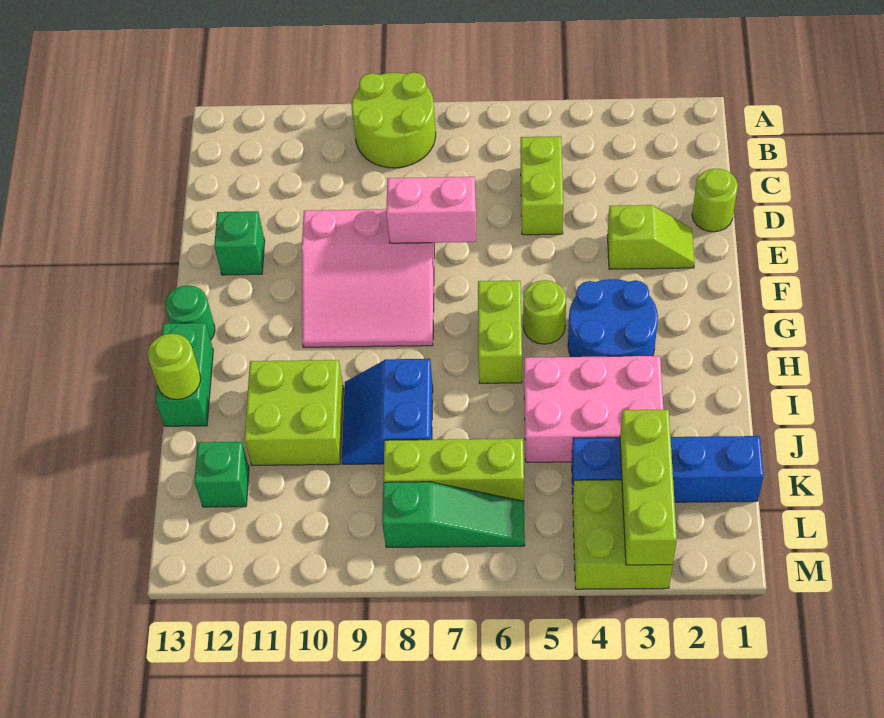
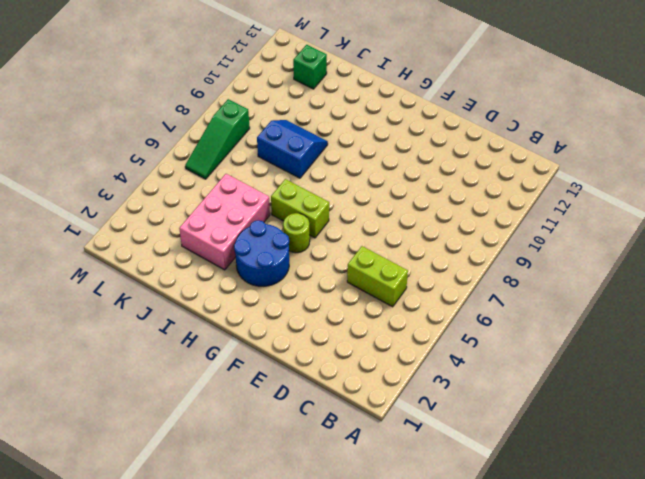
none -> lime round brick A8:B9 level 1
none -> lime round brick D1 level 1
none -> lime slope E2:E3 level 1 top 3

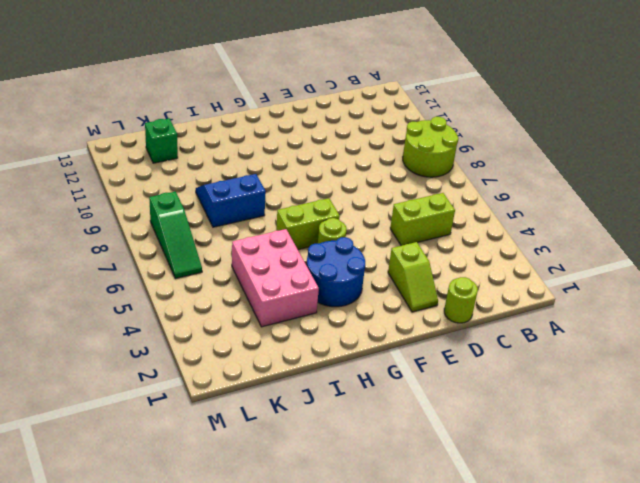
none -> pink slope E8:G10 level 1 top E
none -> green brick E12 level 1
none -> green round brick G13 level 1

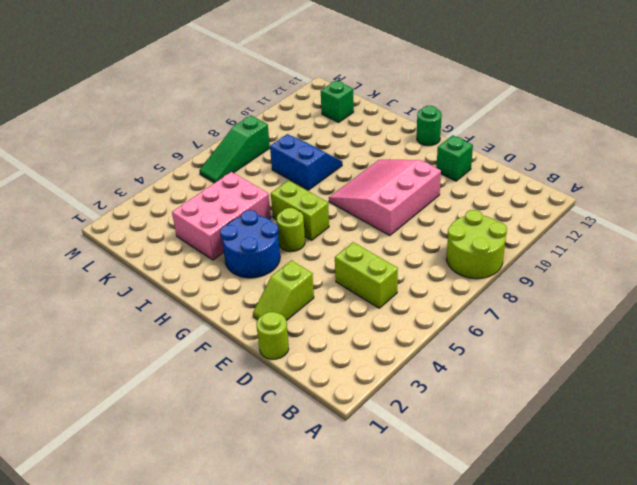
none -> green brick H13:I13 level 1
none -> lime brick I10:J11 level 1
none -> blue brick K1:K4 level 1

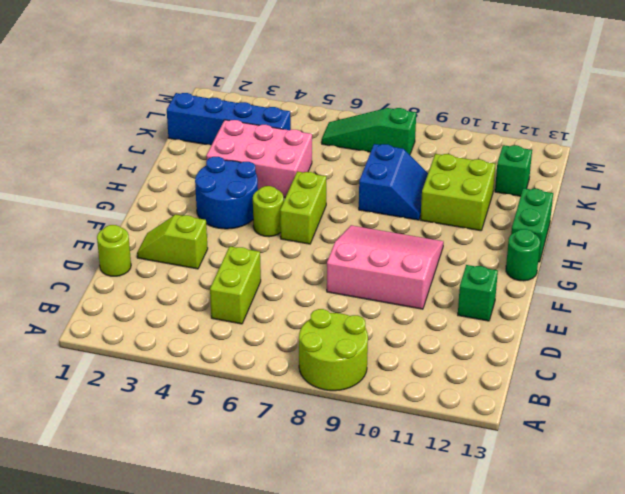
none -> lime brick K6:K8 level 1
none -> lime brick L3:M4 level 1
none -> pink brick E7:E8 level 2

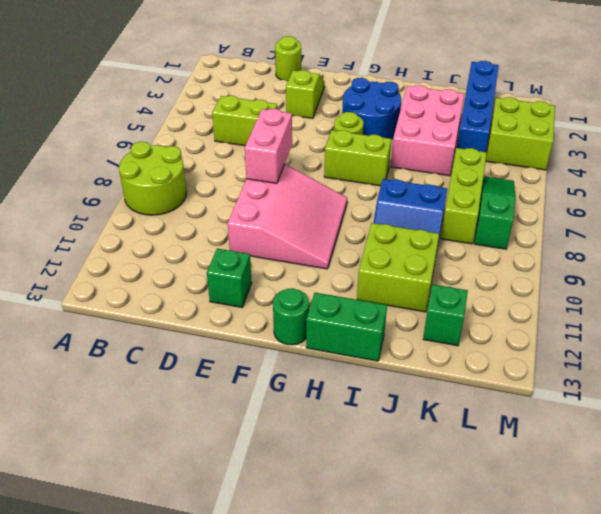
none -> lime round brick I13 level 2
none -> lime brick K3:M3 level 2

